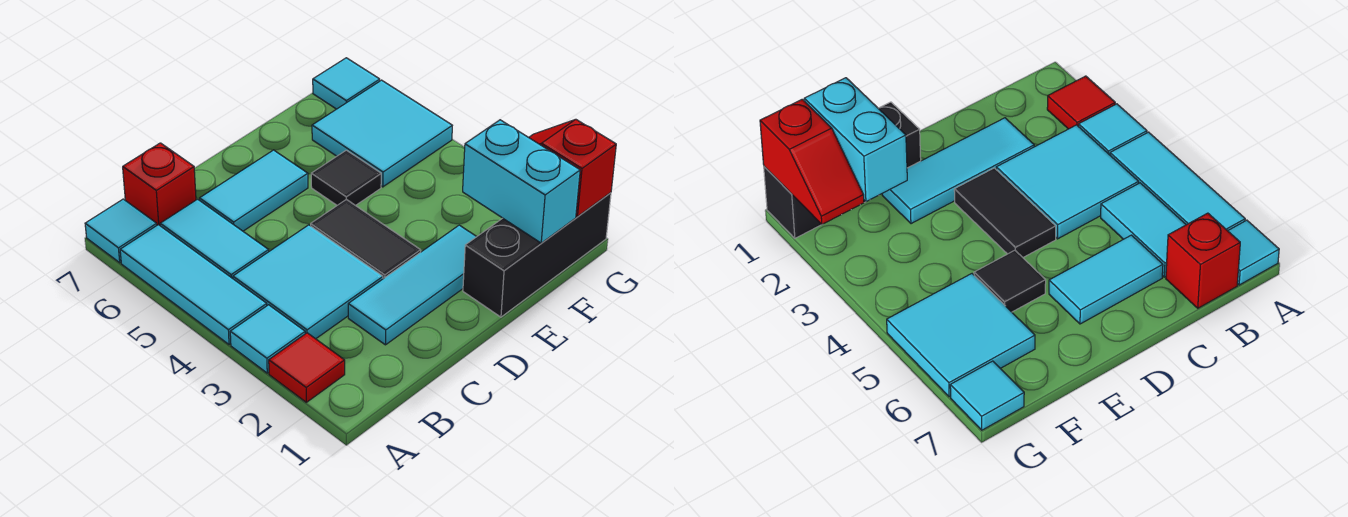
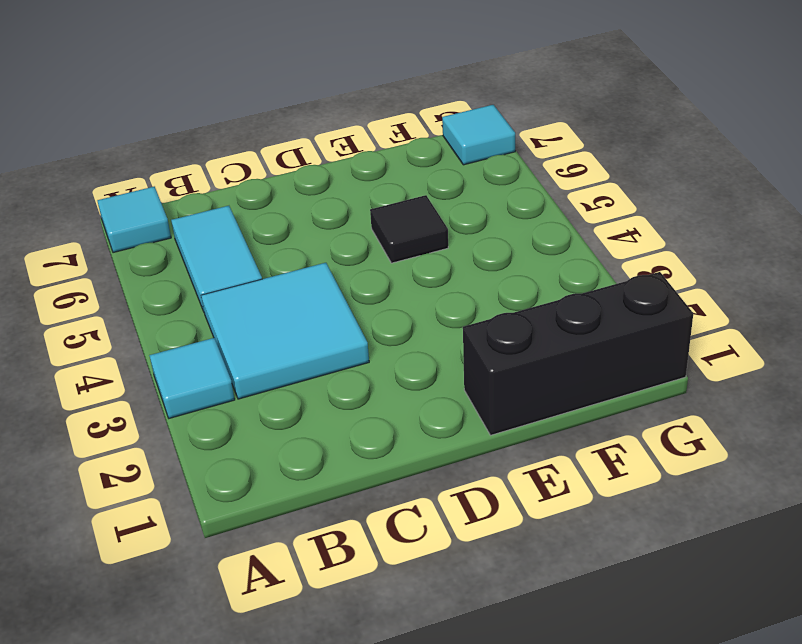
none -> red tile A2 level 1
none -> cyan tile A4:A6 level 1
none -> red brick B7 level 1

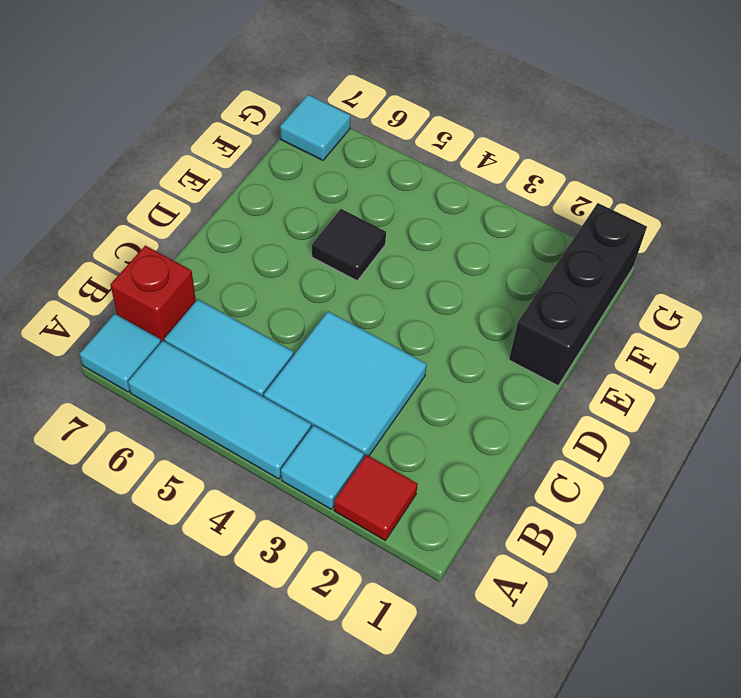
none -> cyan tile C2:E2 level 1
none -> cyan tile C6:D6 level 1
none -> black tile D3:D4 level 1

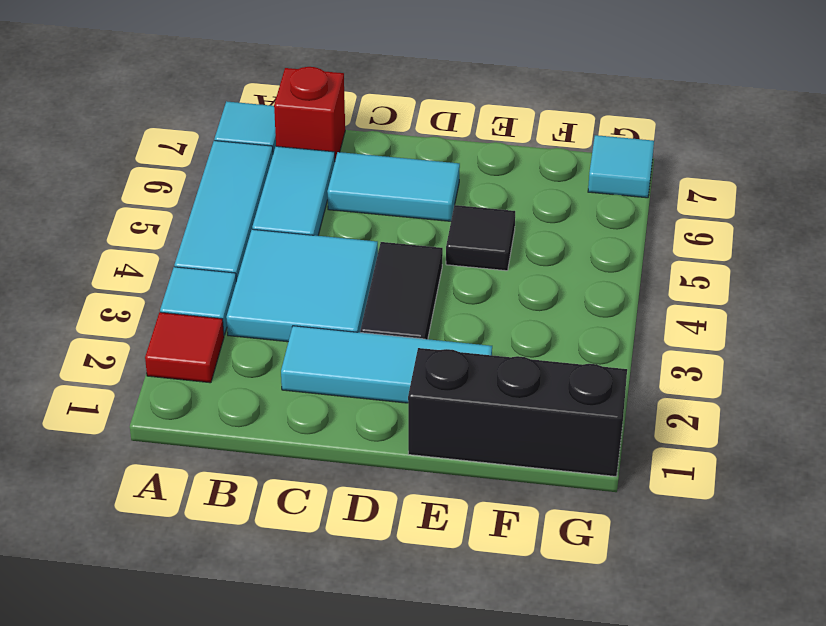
none -> cyan tile F5:G6 level 1
none -> cyan brick F1:F2 level 2
none -> red slope G1:G2 level 2 top 1

